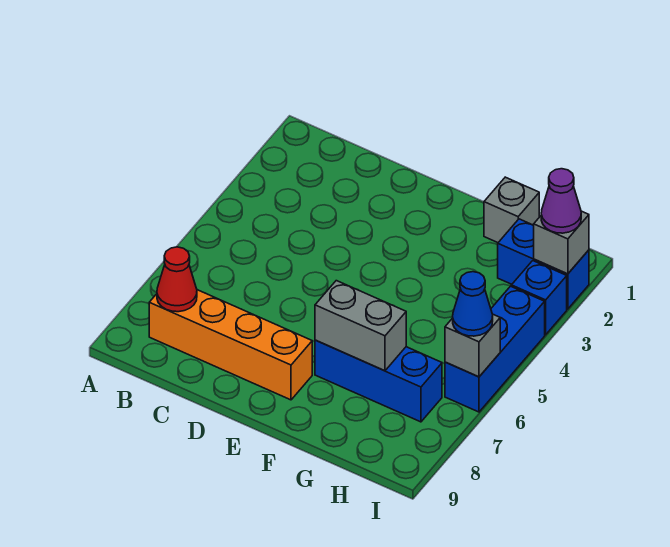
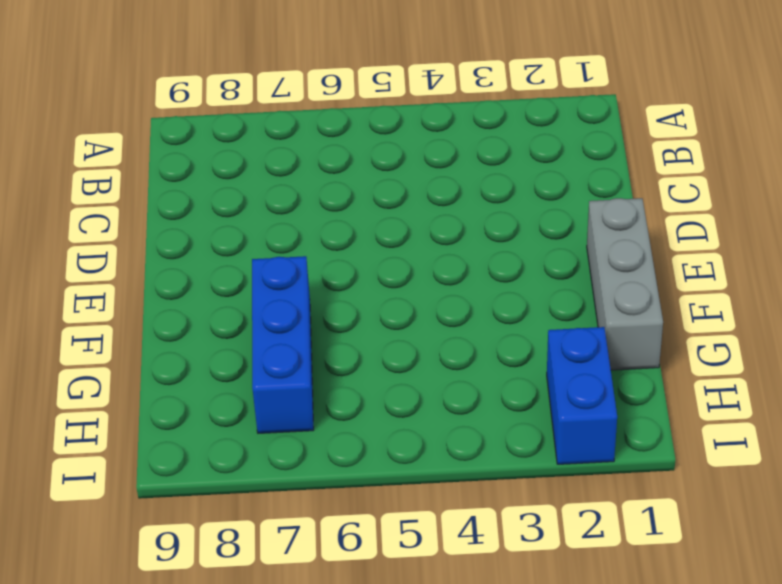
grey brick E1:G1 level 1 -> grey brick G1 level 1
none -> orange brick B8:E8 level 1
none -> blue brick I3 level 1
none -> blue brick I4:I6 level 1

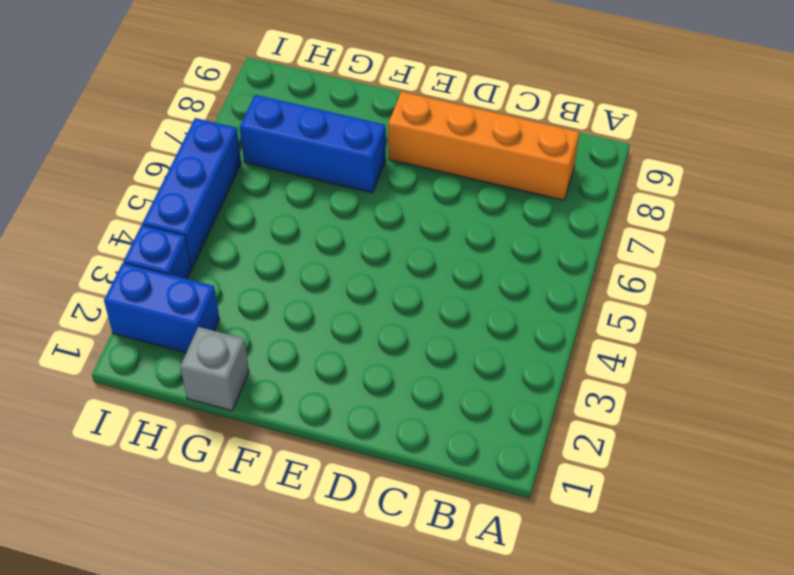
none -> red cone B8 level 2
none -> grey brick F7:G7 level 2
none -> grey brick I2 level 2

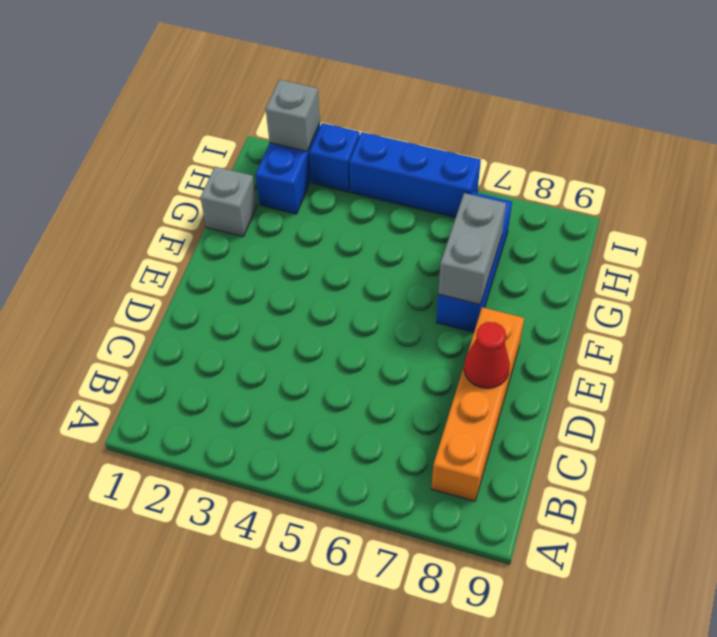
red cone D8 level 2 -> red cone B8 level 2
none -> grey brick I6 level 2
none -> purple cone I2 level 3
none -> blue cone I6 level 3

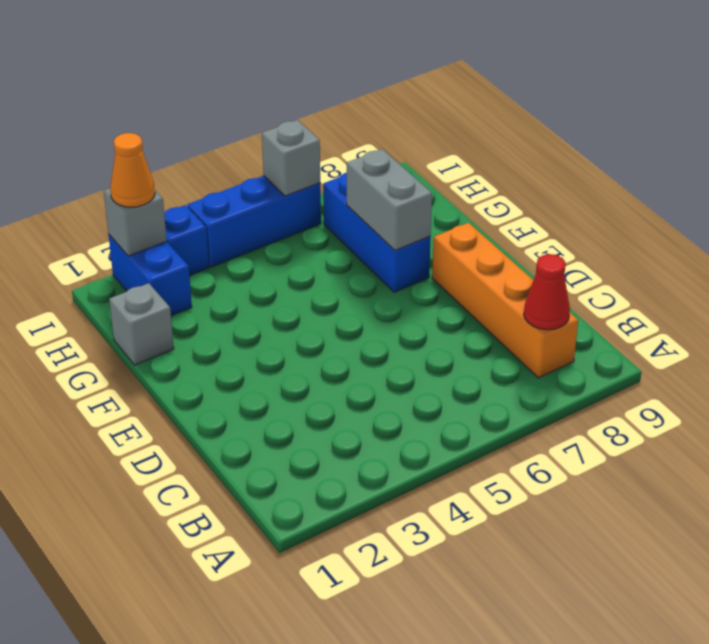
orange cone I2 level 3 -> purple cone I2 level 3
none -> blue cone I6 level 3

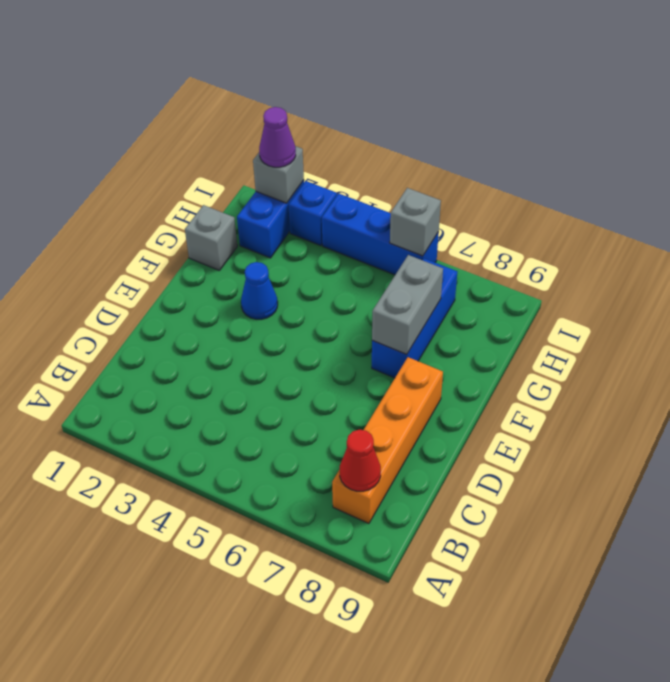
blue cone F3 level 1 -> blue cone I6 level 3

